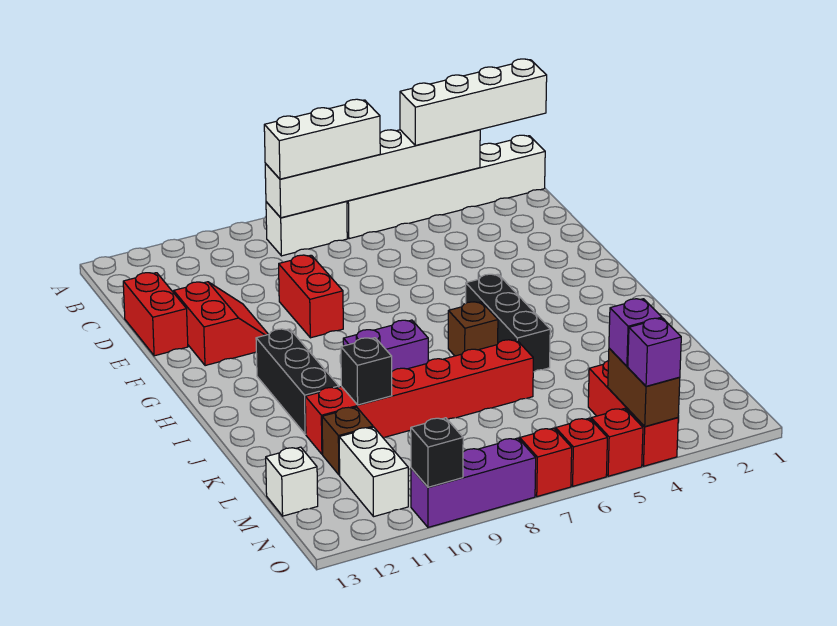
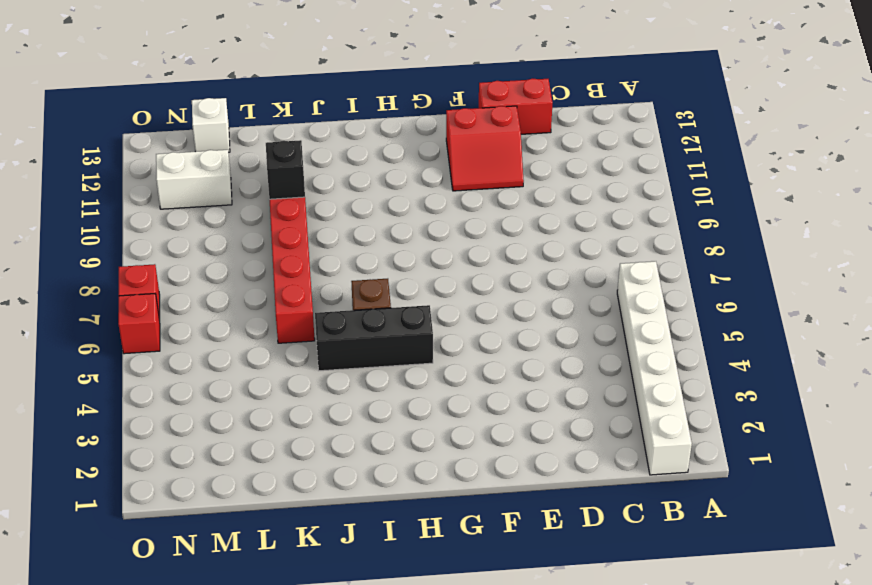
none -> white brick B7:B8 level 1
none -> red brick E9:F9 level 1
none -> black brick H11:J11 level 1

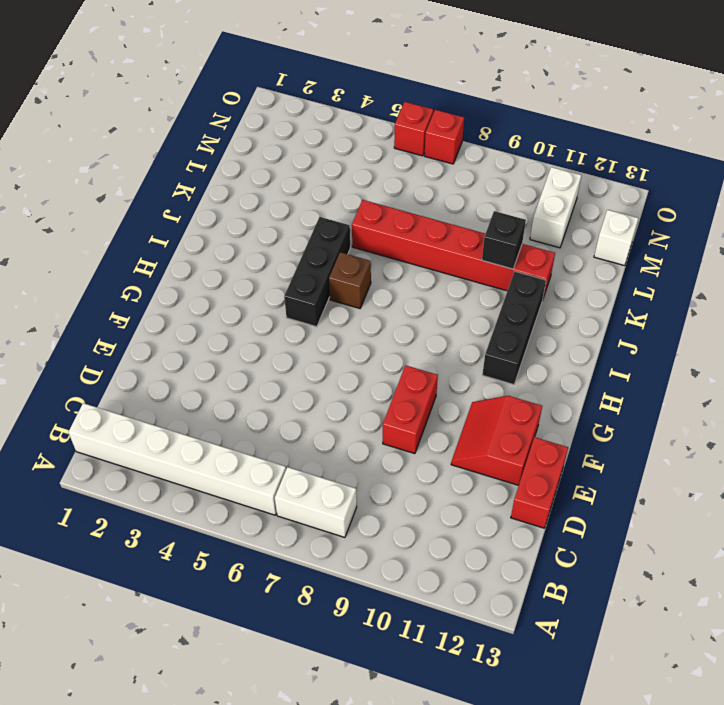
none -> purple brick I8:I9 level 1
none -> brown brick L11 level 1
none -> red brick M4:O4 level 1

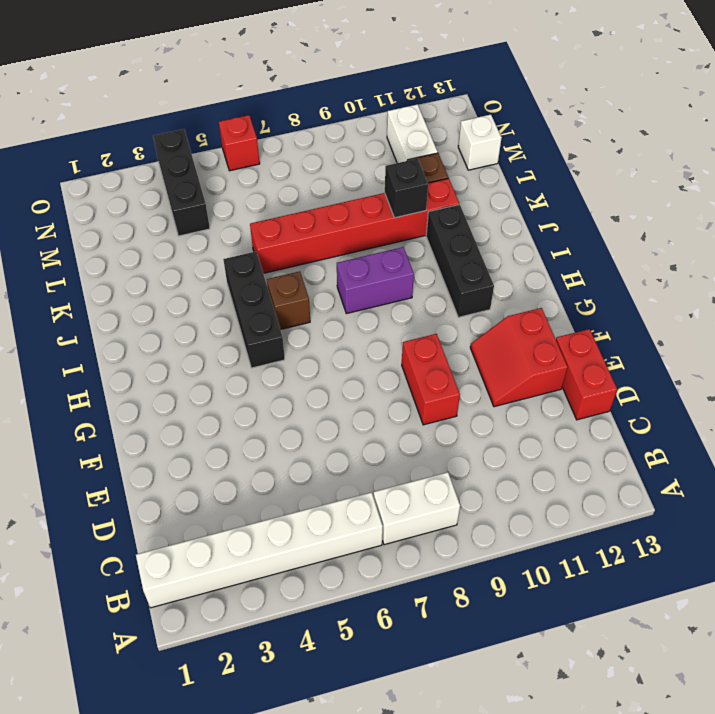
black brick M4:O4 level 1 -> red brick M4:O4 level 1
none -> red brick O5 level 1
none -> red brick O7 level 1
none -> purple brick O8:O10 level 1

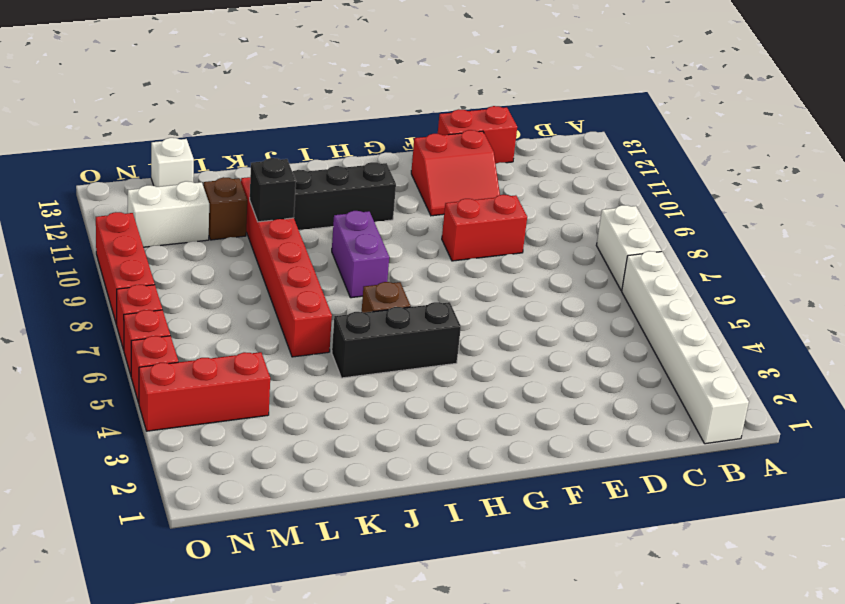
red brick O8:O10 level 1 -> purple brick O8:O10 level 1
none -> white brick B3:B8 level 2
none -> brown brick N4:O4 level 2
none -> black brick O10 level 2

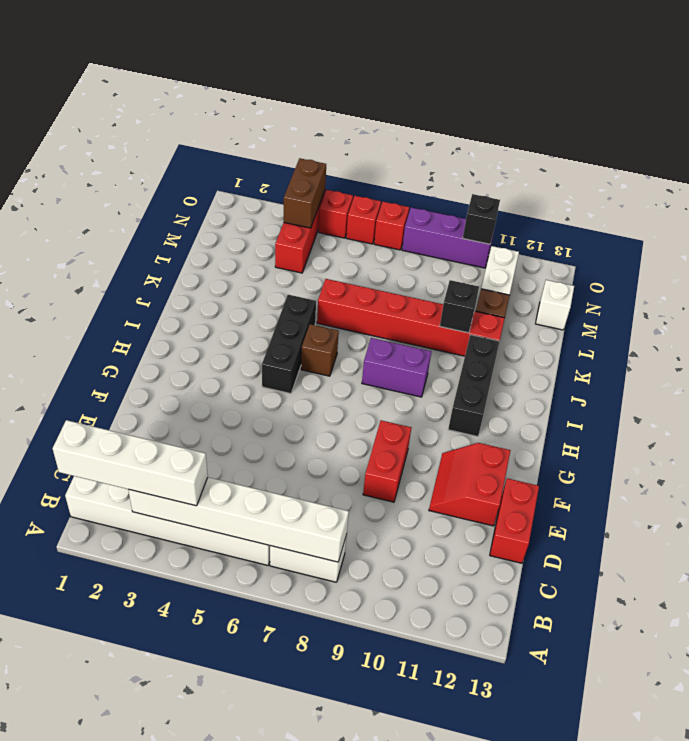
none -> white brick B6:B8 level 3
none -> purple brick N4 level 3
none -> purple brick O4 level 3

